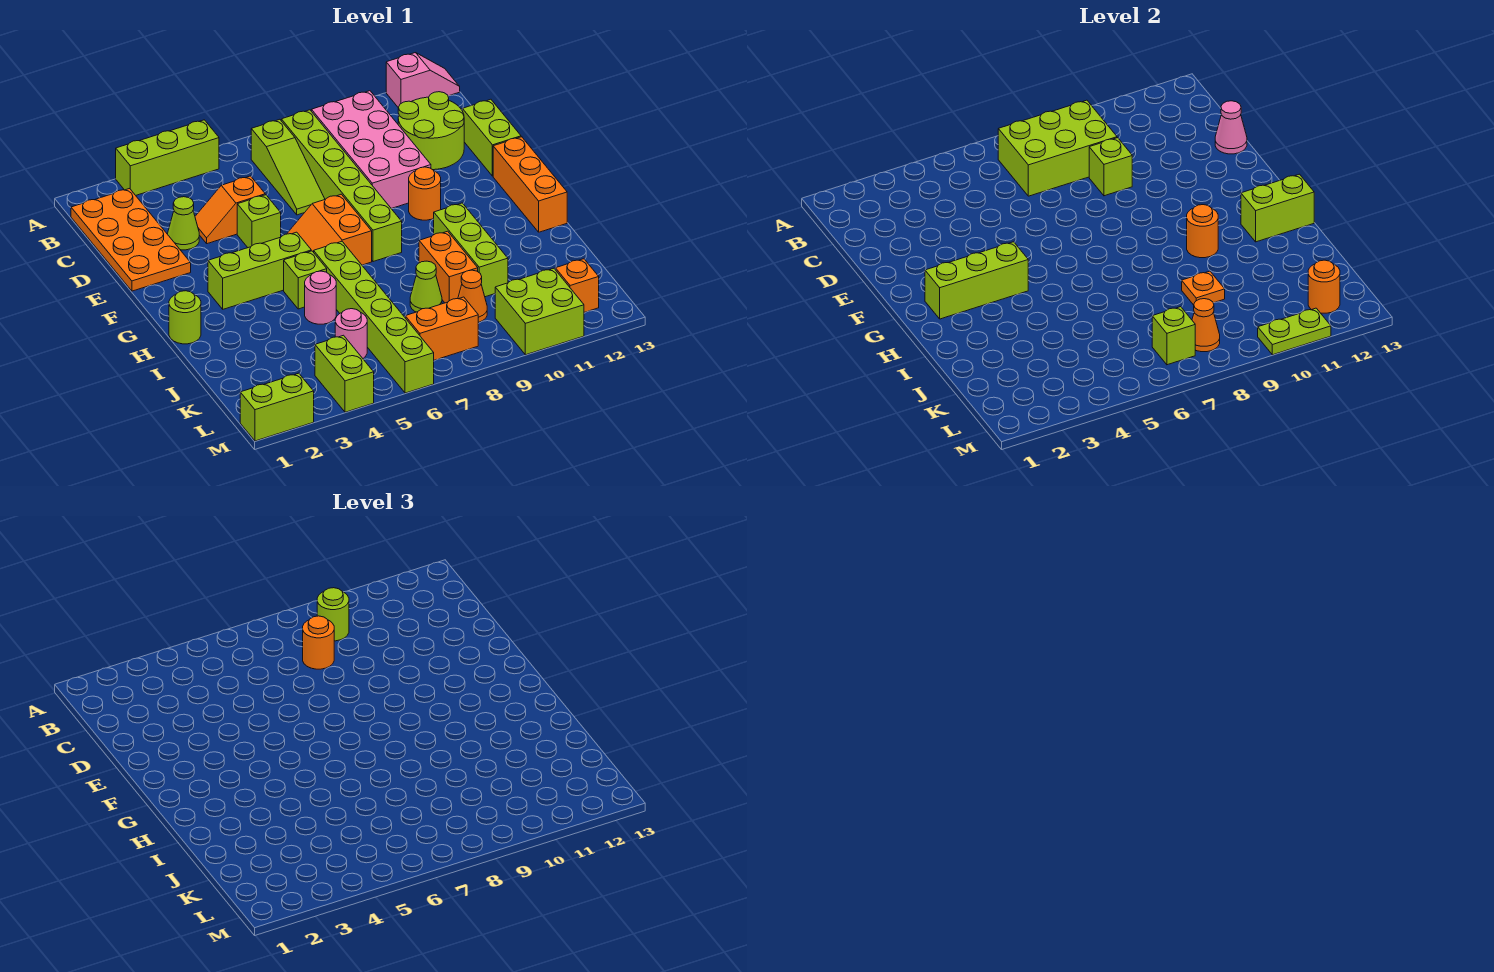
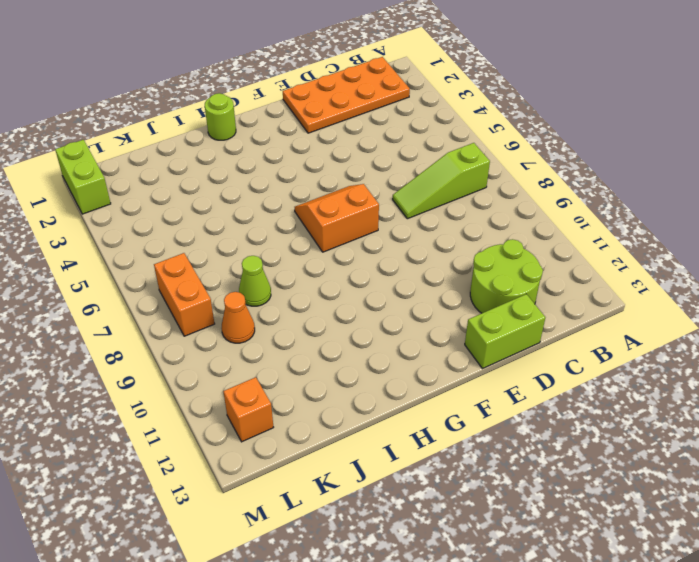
none -> lime brick A3:A5 level 1
none -> pink slope A12:A13 level 1 top 12
none -> lime brick B8:G8 level 1
none -> pink brick B9:E10 level 1

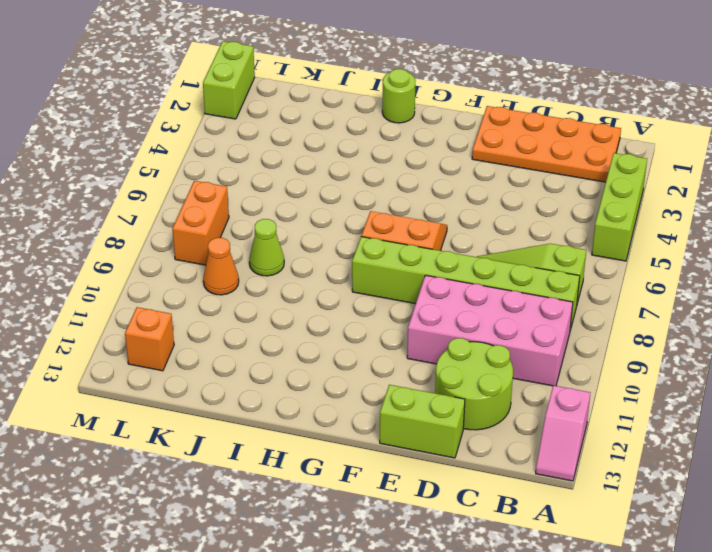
none -> lime cone D3 level 1
none -> orange slope D4:D5 level 1 top 5
none -> lime brick E5 level 1
none -> orange round brick F10 level 1

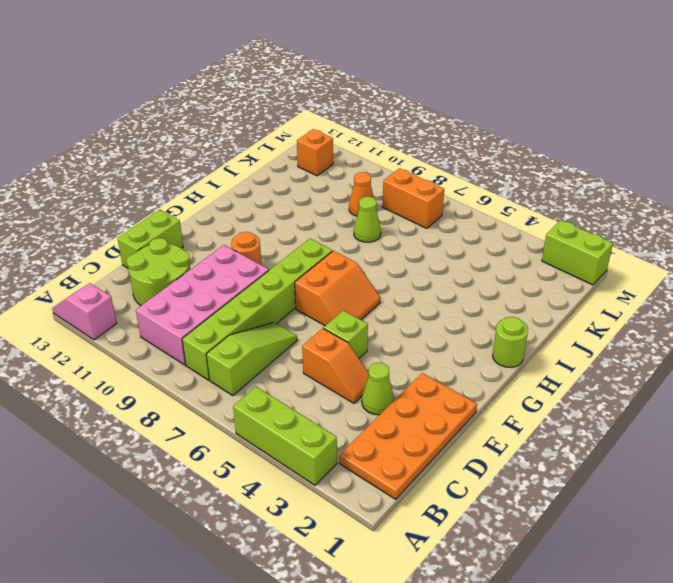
none -> orange brick F13:H13 level 1
none -> lime brick G3:G5 level 1
none -> lime brick H5 level 1
none -> lime brick H6:M6 level 1

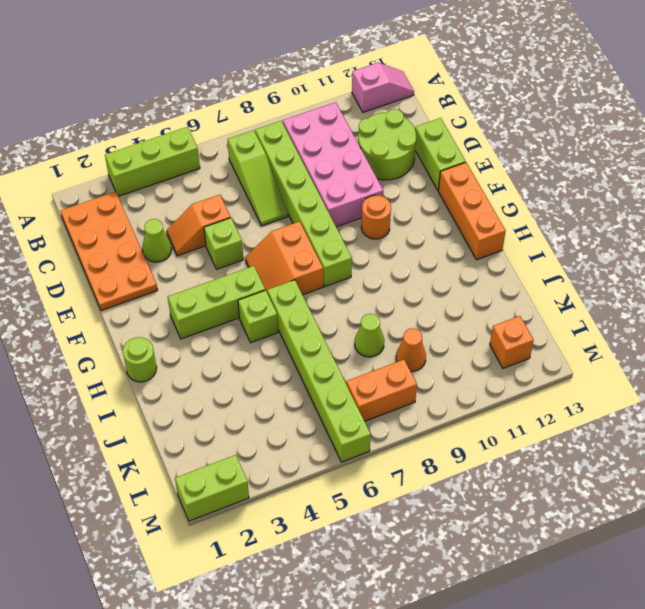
none -> lime brick H10:J10 level 1
none -> pink round brick I5 level 1
none -> orange brick I9:J9 level 1
none -> pink round brick K5 level 1

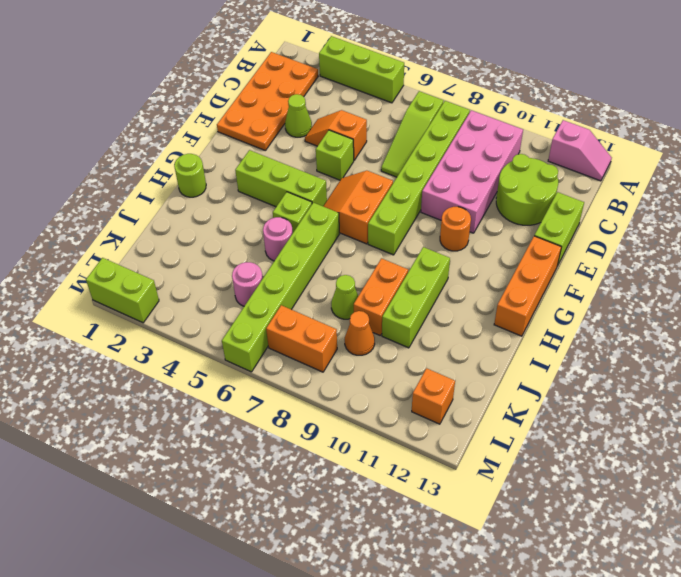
none -> lime brick L4:M4 level 1
none -> lime brick L10:M11 level 1
none -> lime brick B7:C9 level 2
none -> lime brick D9 level 2

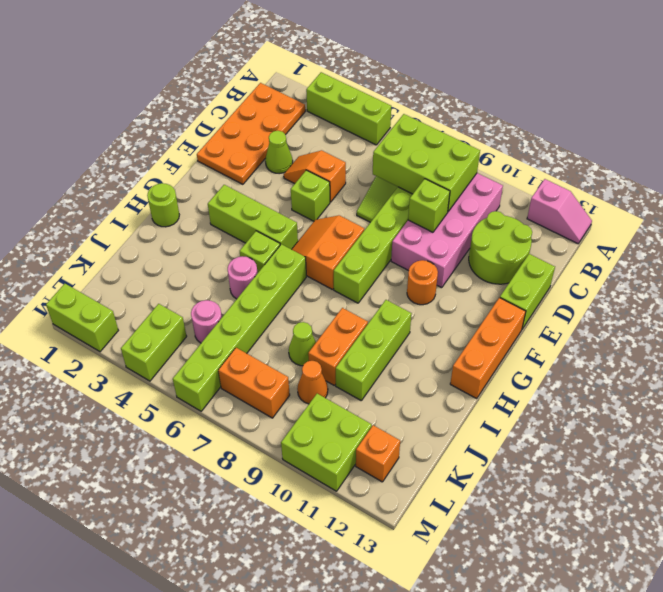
none -> pink cone D13 level 2
none -> lime brick G2:G4 level 2
none -> orange round brick H10 level 2
none -> lime brick H12:H13 level 2

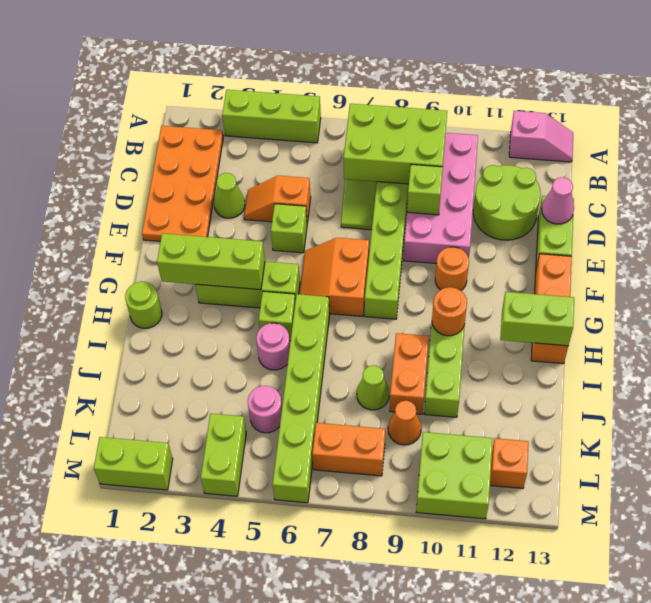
none -> orange plate J9 level 2
none -> lime brick L7 level 2
none -> orange cone L8 level 2
none -> orange round brick L12 level 2

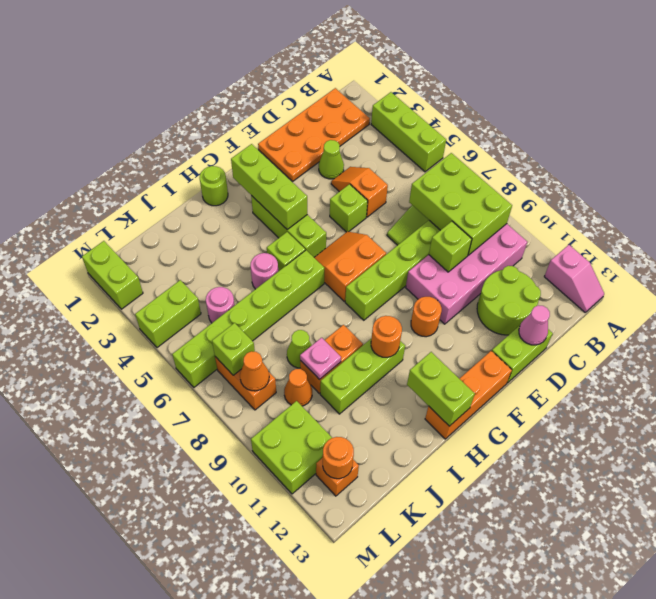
pink plate J9 level 2 -> orange plate J9 level 2
none -> lime plate M10:M11 level 2
none -> lime round brick B9 level 3
none -> orange round brick C8 level 3

